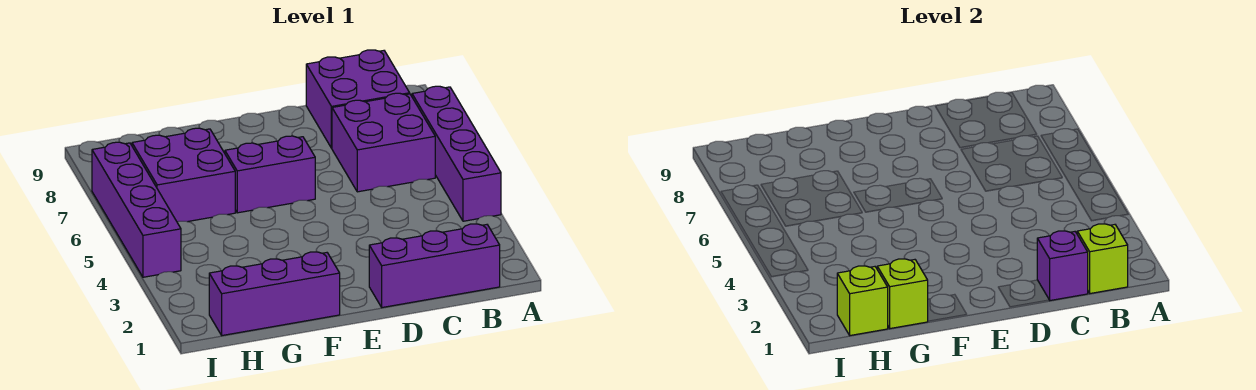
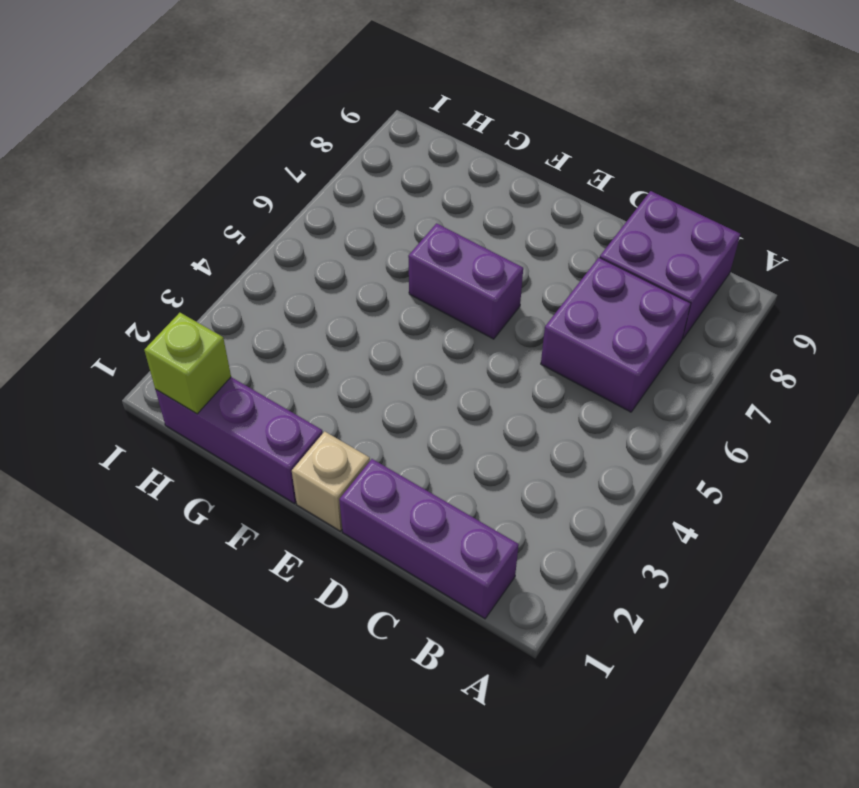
tan brick E1 level 1 -> none
none -> purple brick A4:A7 level 1
none -> purple brick G6:H7 level 1
none -> purple brick I4:I7 level 1

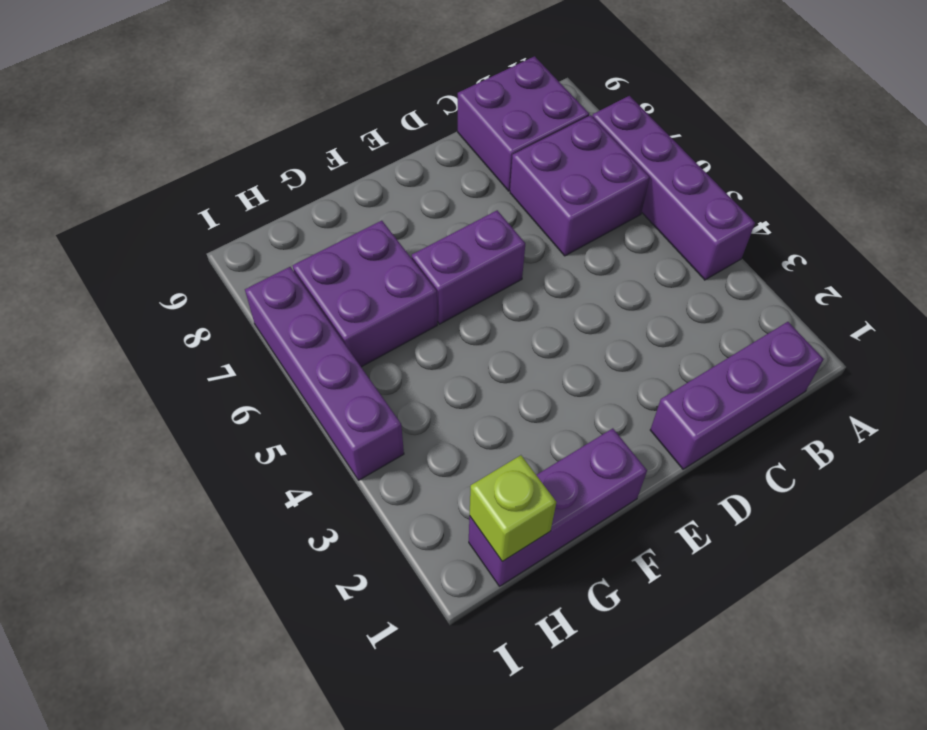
none -> lime brick B1 level 2
none -> purple brick C1 level 2
none -> lime brick G1 level 2

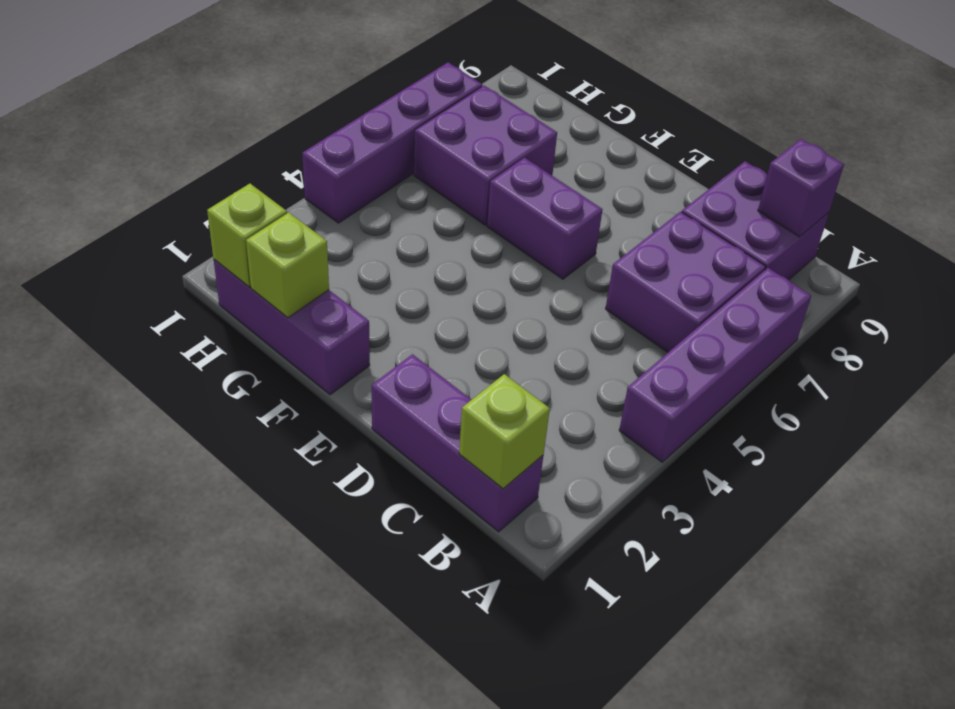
purple brick B9 level 2 -> purple brick C1 level 2

